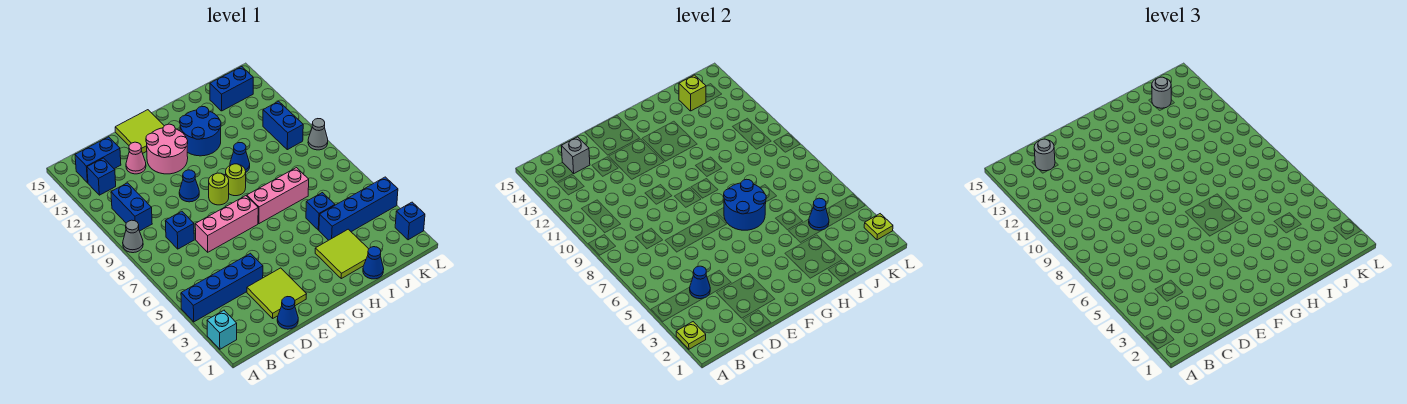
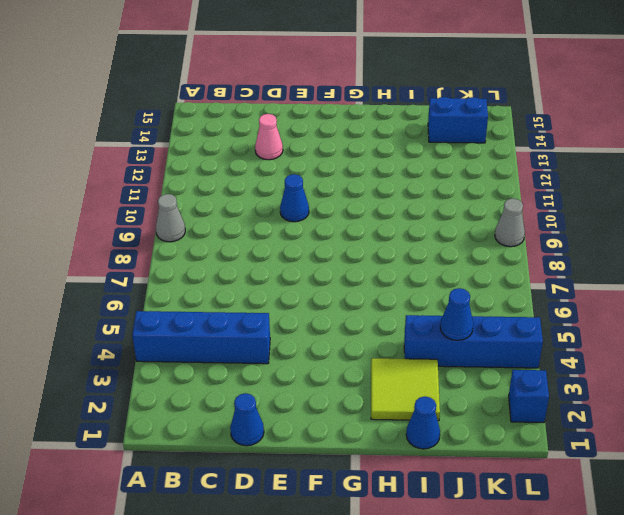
none -> cyan brick A2 level 1
none -> blue brick B10:B11 level 1
none -> blue brick B13 level 1
none -> blue brick B14:C14 level 1

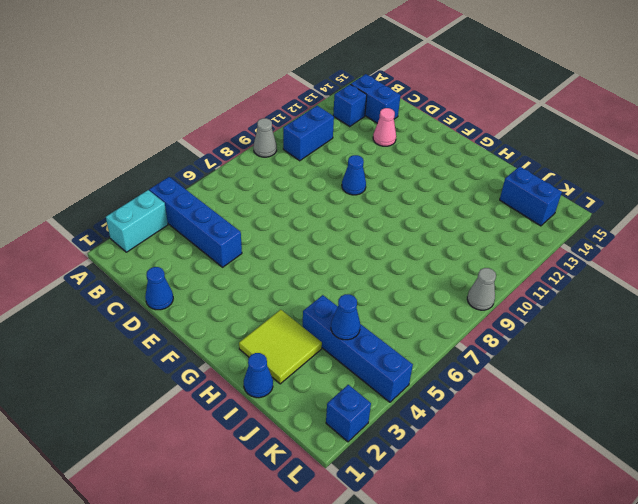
cyan brick A2:A3 level 1 -> cyan brick A2 level 1
none -> blue brick C8 level 1
none -> lime tile D2:E3 level 1
none -> pink brick D7:F7 level 1
none -> pink round brick E12:F13 level 1

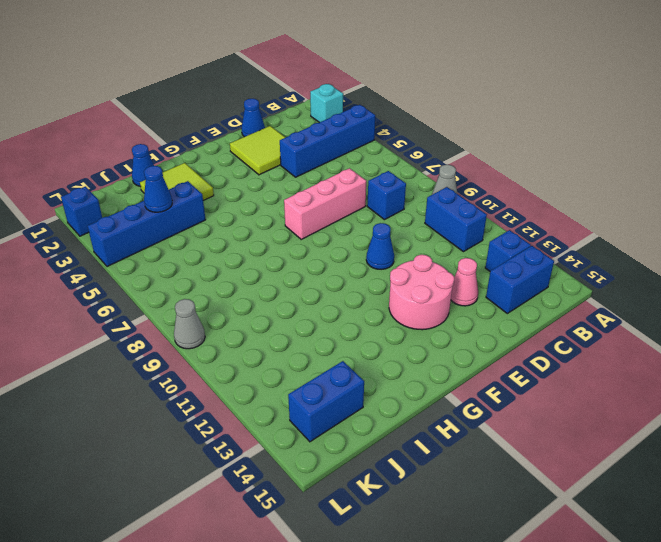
none -> lime tile E14:F15 level 1
none -> lime round brick F9 level 1
none -> pink brick G7:I7 level 1
none -> lime round brick G9 level 1

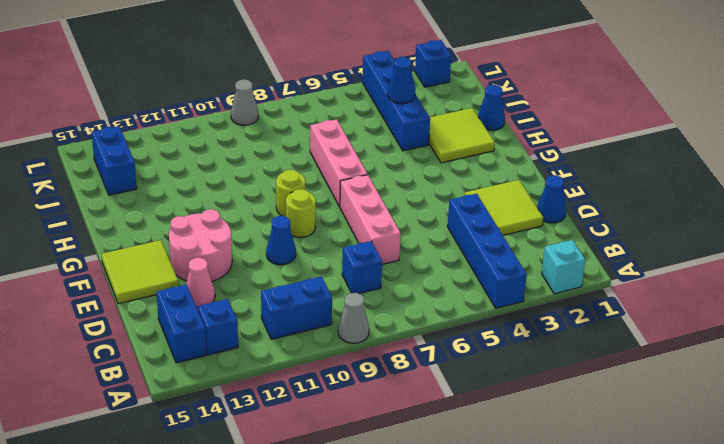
none -> blue round brick G12:H13 level 1
none -> blue cone H10 level 1
none -> blue brick I5 level 1
none -> blue brick K10:K11 level 1

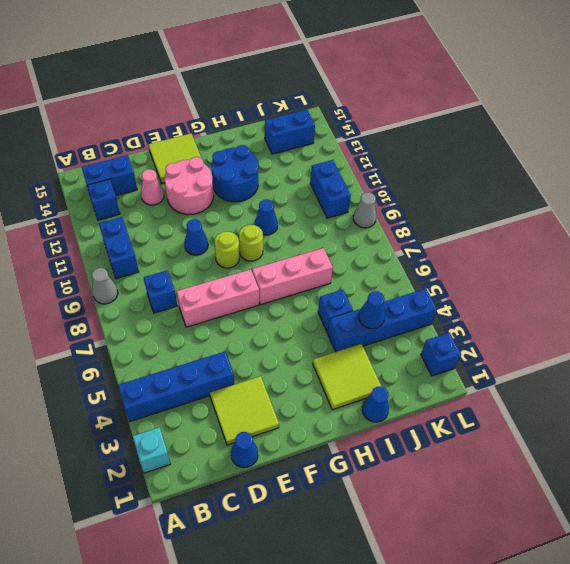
none -> lime plate A2 level 2
none -> blue cone C4 level 2
none -> grey brick C14 level 2
none -> blue round brick G6:H7 level 2

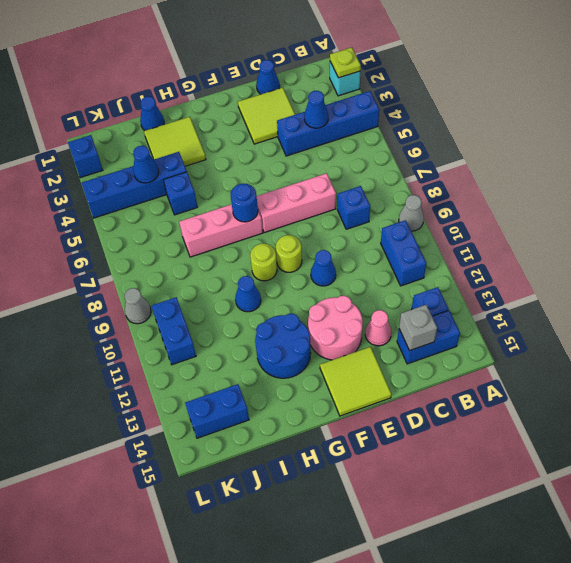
blue round brick G7 level 2 -> blue round brick G6:H7 level 2
none -> lime brick J14 level 2
none -> lime plate L2 level 2
none -> grey round brick C14 level 3
none -> grey round brick J14 level 3

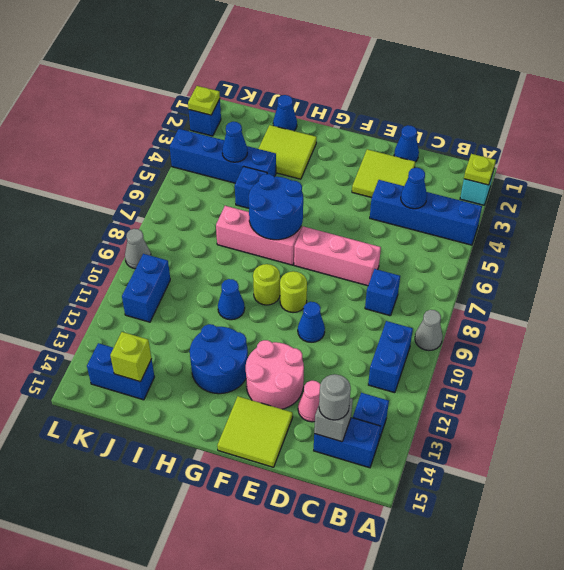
none -> grey round brick J14 level 3

